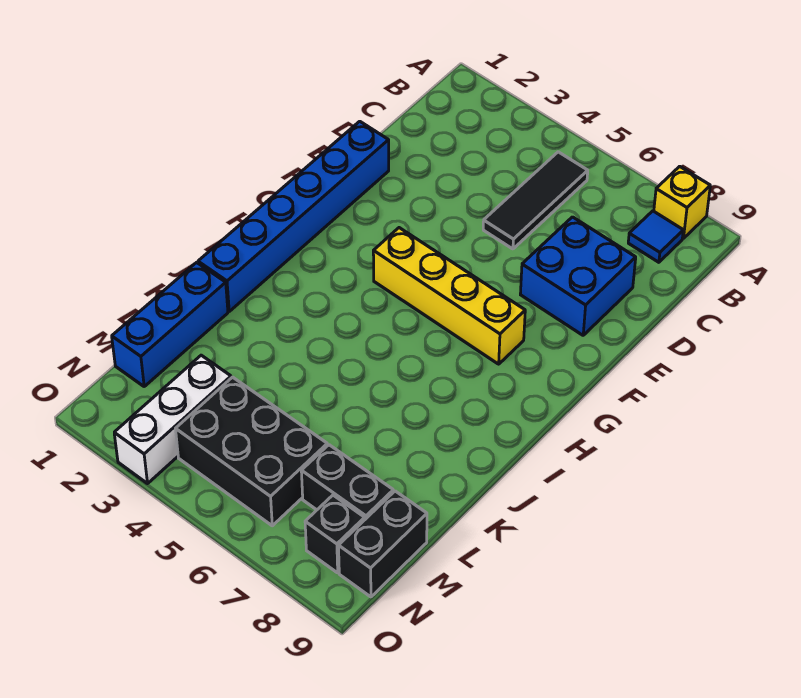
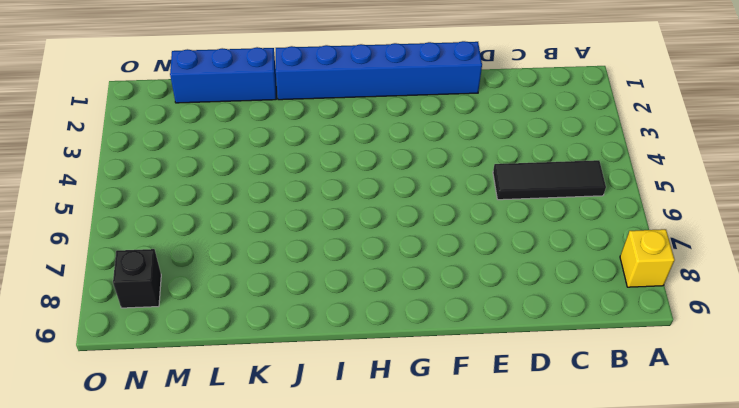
none -> blue tile B8 level 1
none -> blue brick D7:E8 level 1
none -> yellow brick G4:G7 level 1

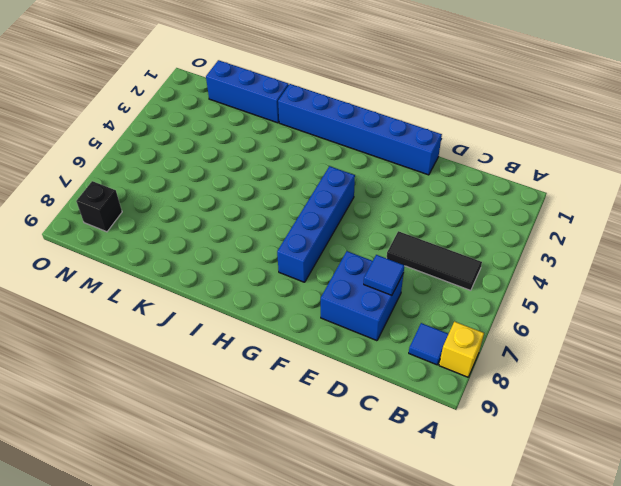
blue tile D7 level 2 -> none
blue brick G4:G7 level 1 -> yellow brick G4:G7 level 1
none -> white brick M3:O3 level 1
none -> black brick M4:N6 level 1
none -> black brick M7:M8 level 1

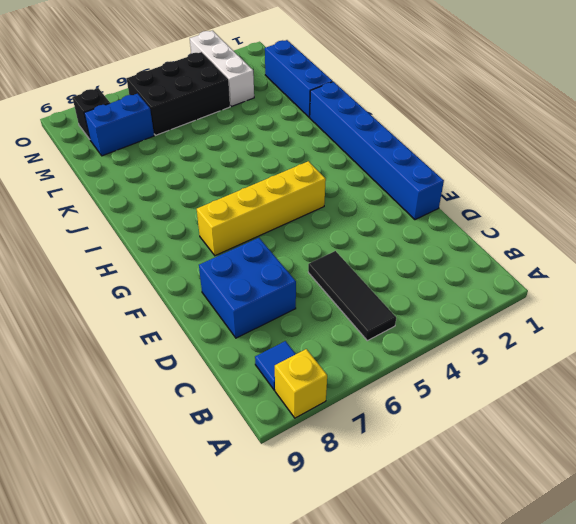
blue brick M7:M8 level 1 -> black brick M7:M8 level 1
none -> black brick M9:N9 level 1

